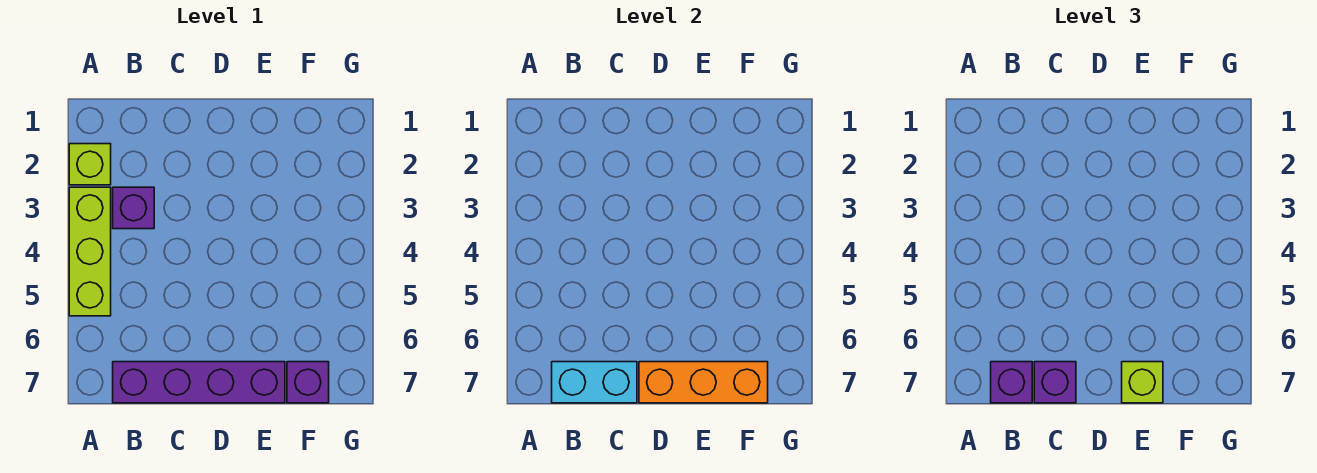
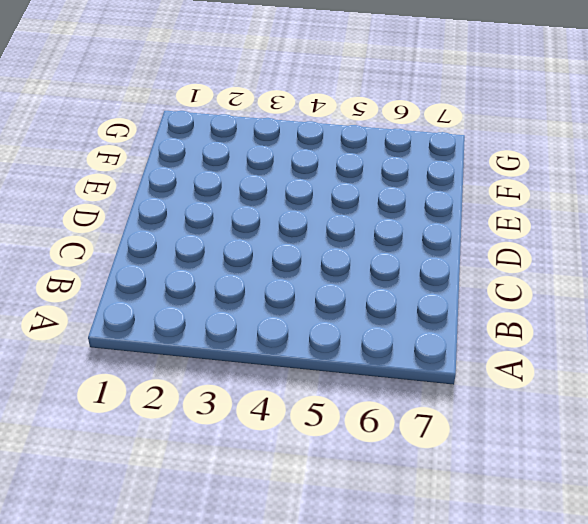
none -> lime brick A2 level 1
none -> lime brick A3:A5 level 1

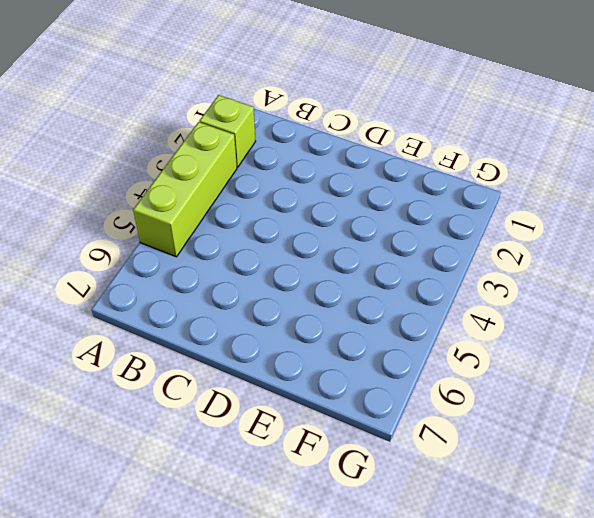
none -> purple brick B3 level 1
none -> purple brick B7:E7 level 1

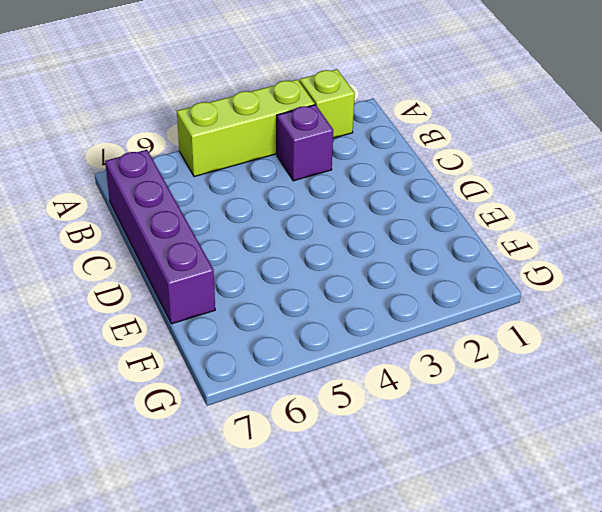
none -> purple brick F7 level 1
none -> cyan brick B7:C7 level 2

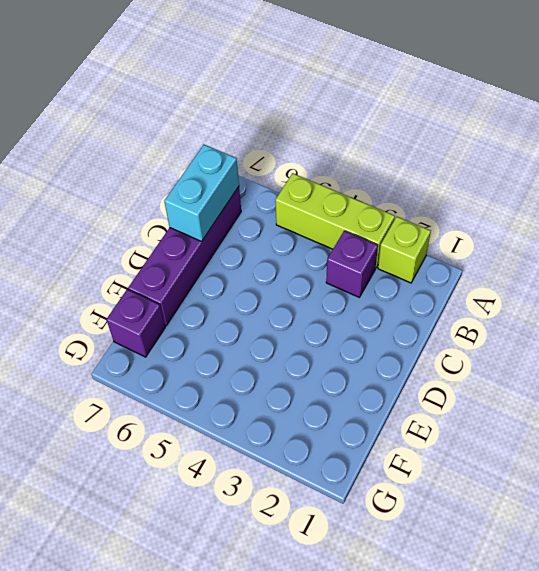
none -> orange brick D7:F7 level 2
none -> purple brick B7 level 3

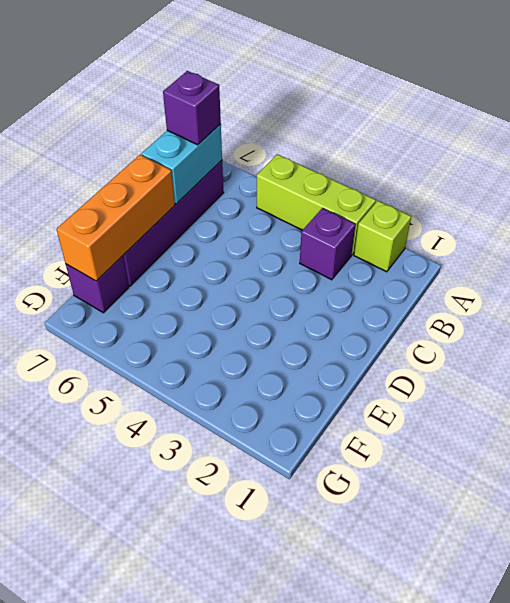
none -> purple brick C7 level 3
none -> lime brick E7 level 3

